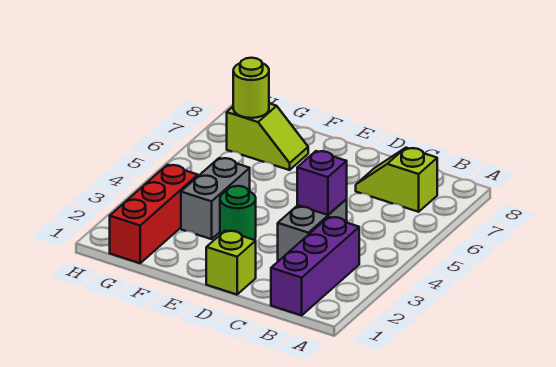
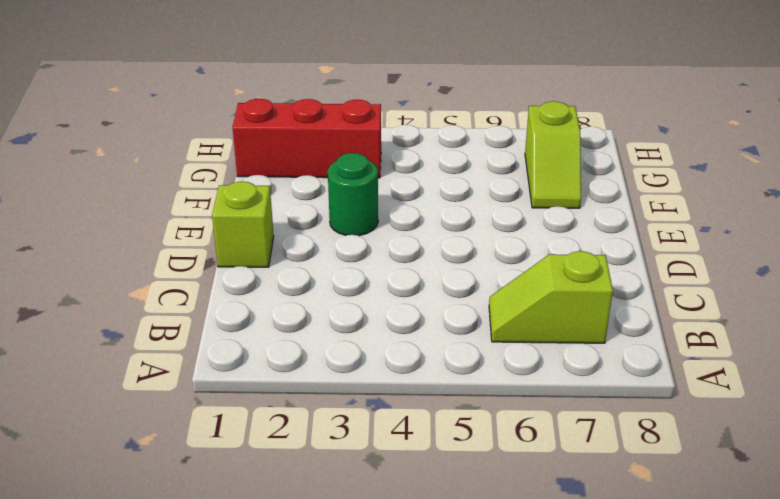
lime slope B6:B7 level 1 top 7 -> lime slope B7:C7 level 1 top B
none -> purple brick B1:B3 level 1
none -> grey brick C3:C4 level 1

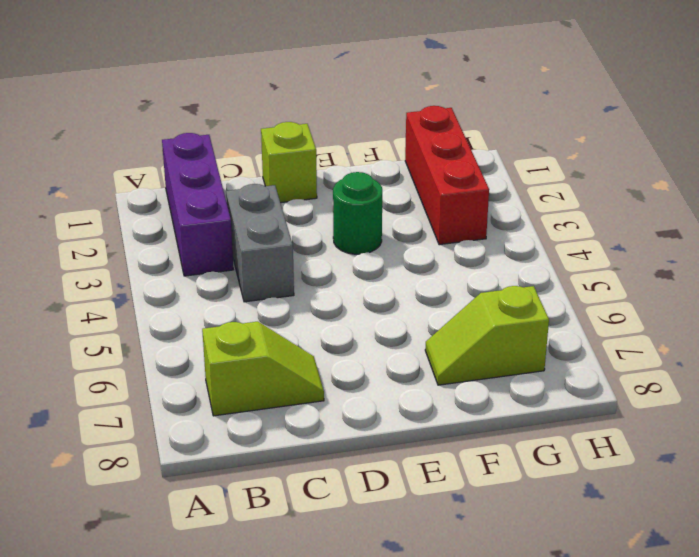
none -> grey brick F3:F4 level 1
none -> purple brick C4 level 2

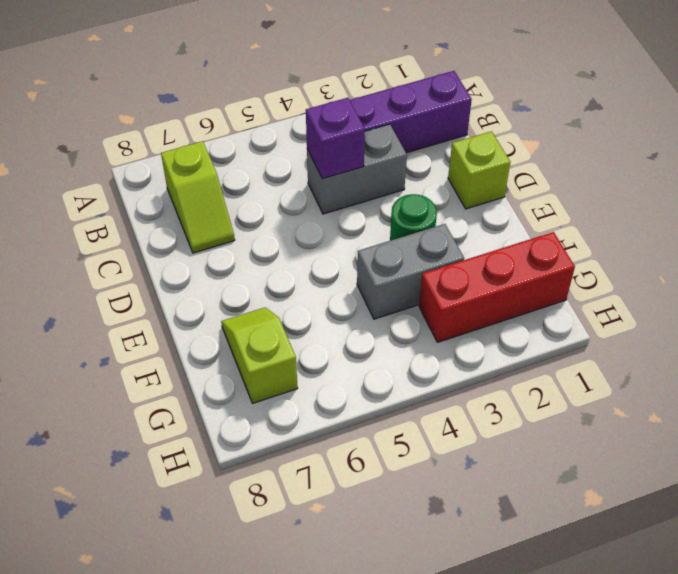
none -> lime round brick G7 level 2

